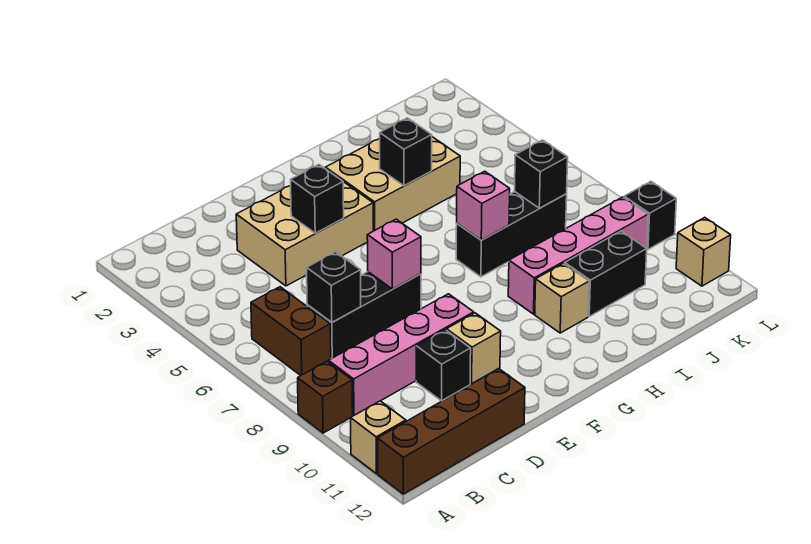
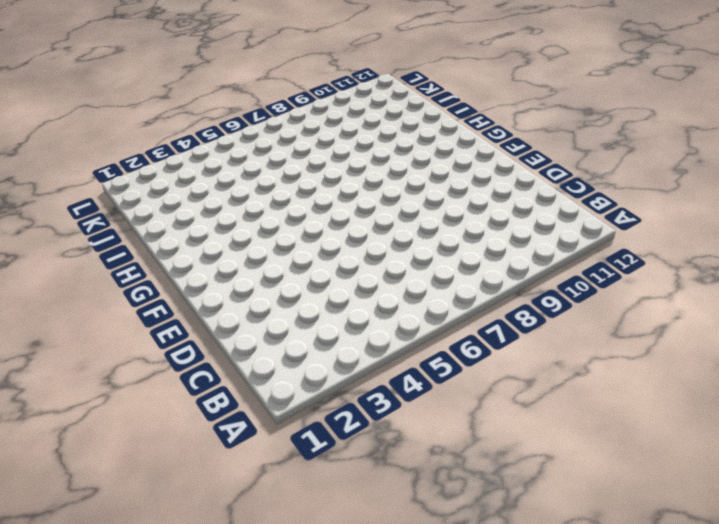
none -> brown brick A9 level 1
none -> tan brick A11 level 1
none -> brown brick A12:D12 level 1

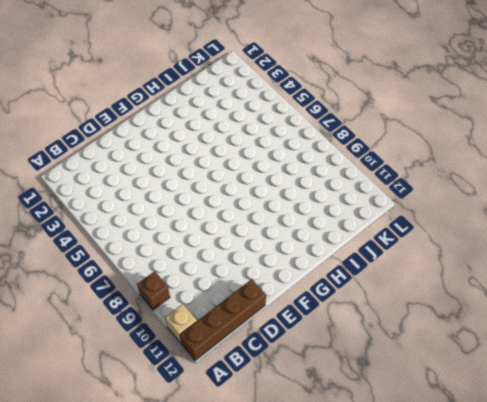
none -> brown brick B6:B7 level 1
none -> pink brick B9:E9 level 1
none -> black brick C7:E7 level 1

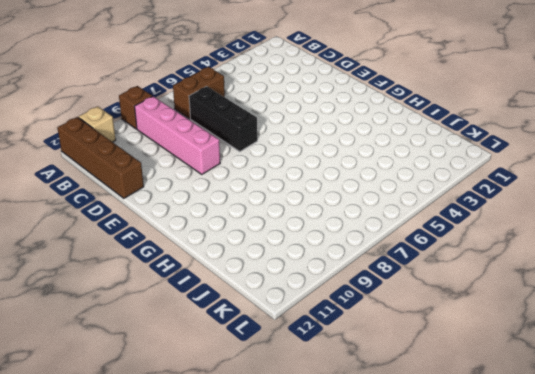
none -> tan brick D3:F4 level 1
none -> black brick D10 level 1
none -> tan brick E10 level 1

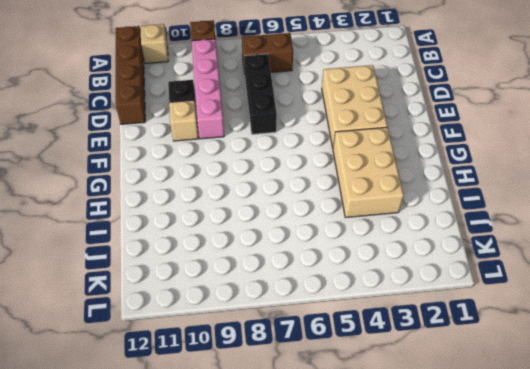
none -> black brick H7:J7 level 1
none -> pink brick H9:K9 level 1
none -> tan brick H10 level 1

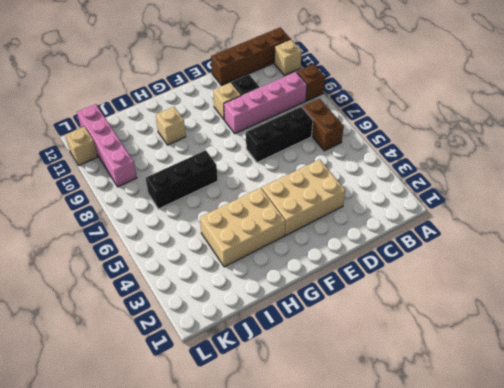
pink brick K9:K12 level 1 -> pink brick H9:K9 level 1
none -> black brick I10:J10 level 1
none -> black brick L9 level 1
none -> black brick C7 level 2

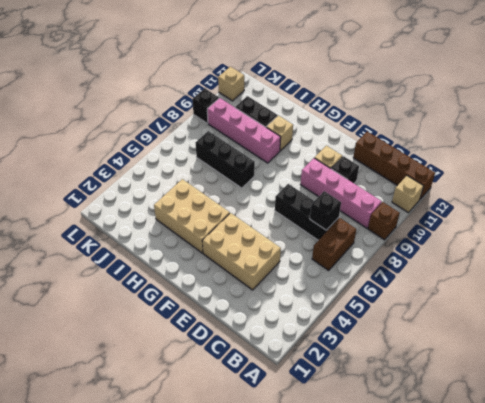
none -> black brick E4 level 2
none -> pink brick E7 level 2
none -> black brick H4 level 2

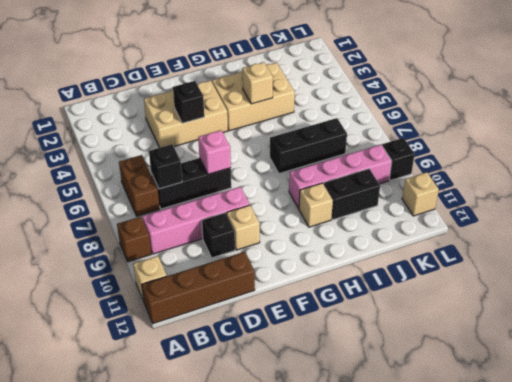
tan brick H4 level 2 -> black brick H4 level 2
none -> pink brick H7 level 2
none -> black brick J7 level 2

